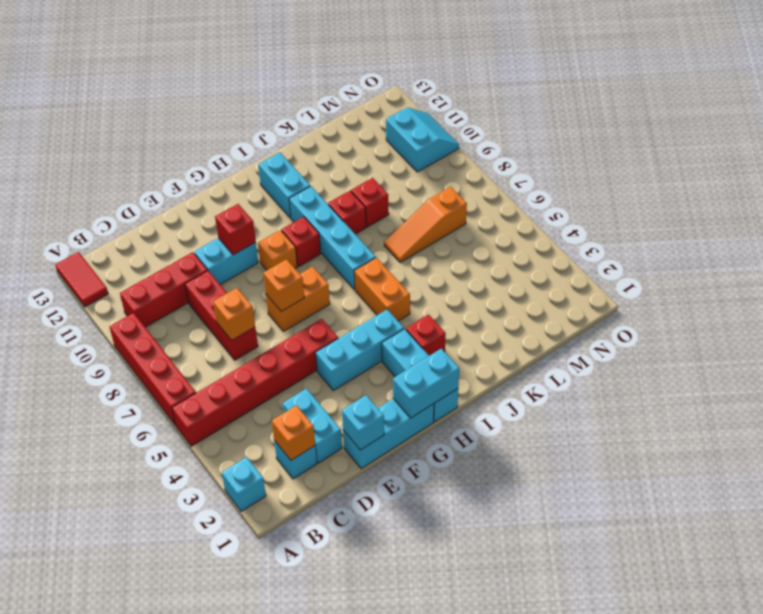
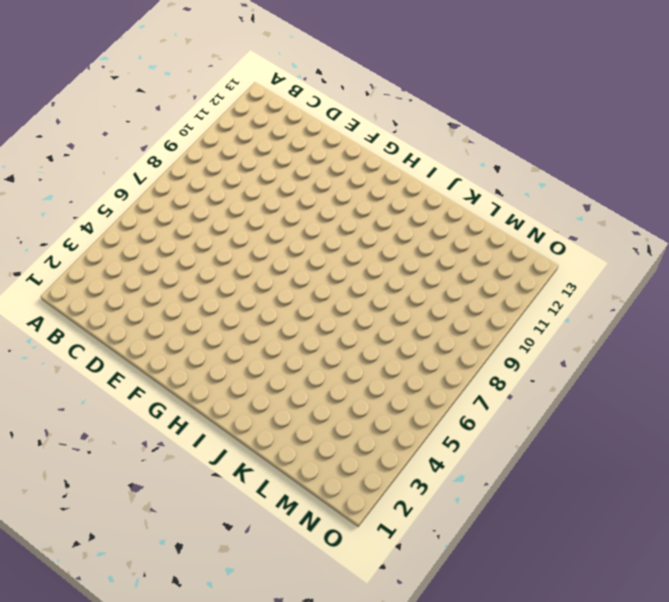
none -> cyan brick A2 level 1
none -> red brick A5:F5 level 1
none -> red brick A6:A9 level 1

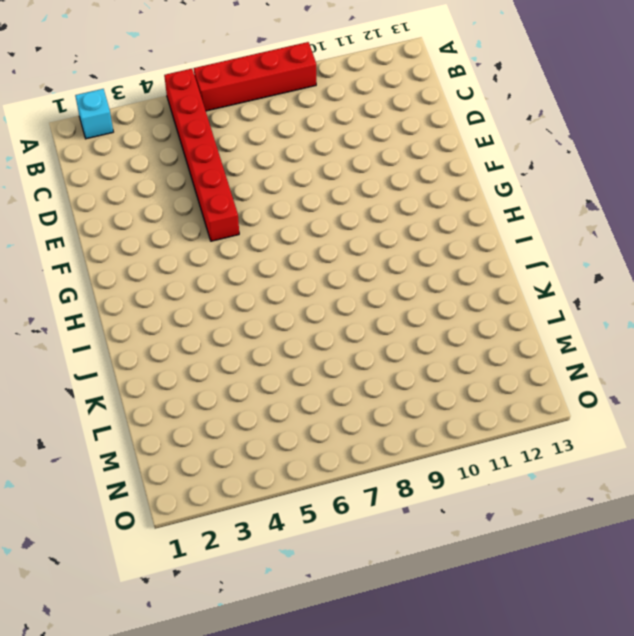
none -> red tile A12:A13 level 1
none -> red brick B10:D10 level 1
none -> cyan brick C2 level 1

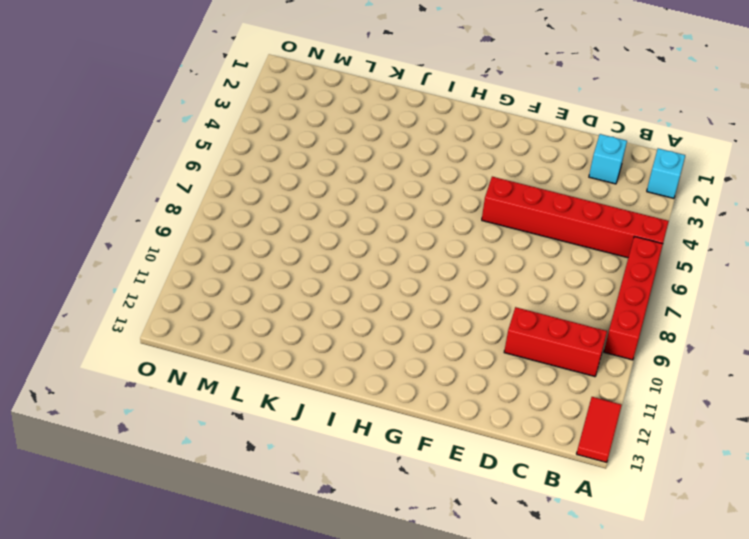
none -> cyan brick D2:D3 level 1
none -> red brick D7:D9 level 1
none -> cyan brick E1:G1 level 1

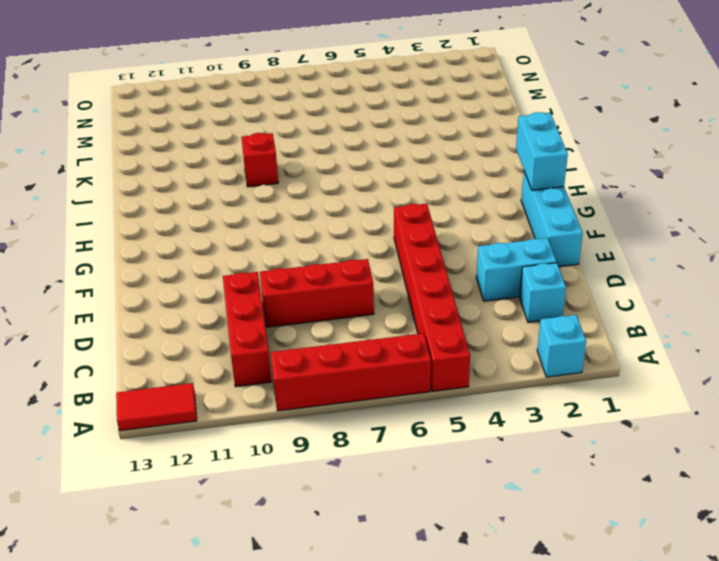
none -> cyan brick E10:F10 level 1
none -> cyan brick F4:H4 level 1
none -> orange brick F7:G7 level 1

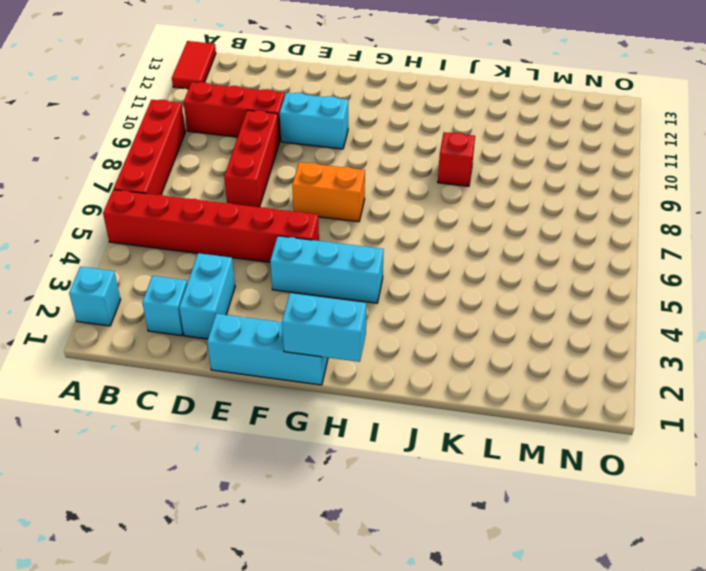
none -> orange brick G9 level 1
none -> cyan brick H1:H3 level 1
none -> red brick H9 level 1

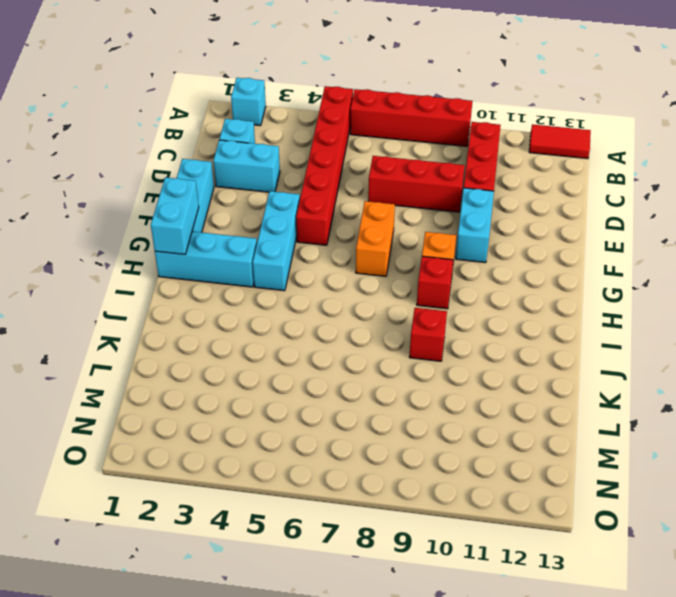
none -> red brick I3 level 1
none -> orange brick I5:I6 level 1
none -> cyan brick I7:I10 level 1

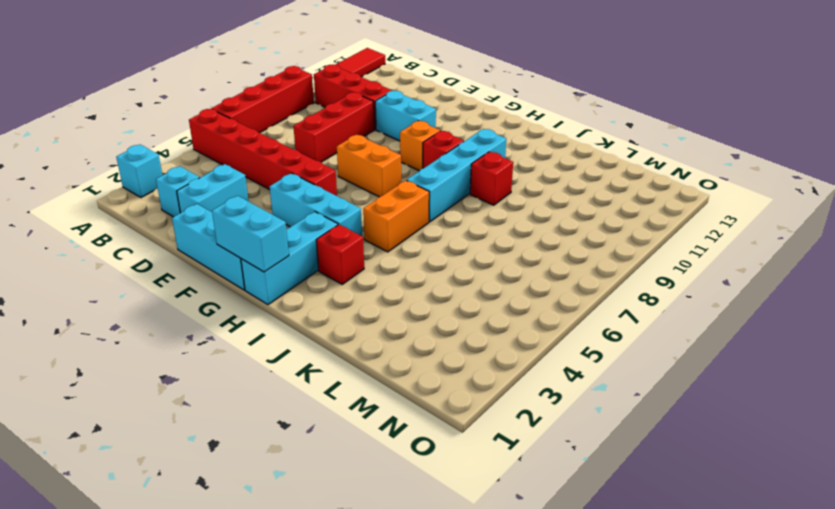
none -> cyan brick I11:I12 level 1
none -> orange slope K7:M7 level 1 top M
none -> red brick K9 level 1

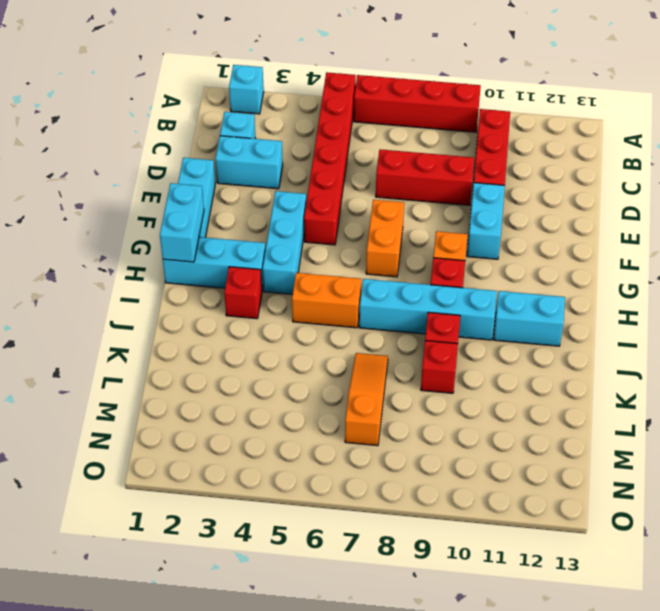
none -> red tile A12:A13 level 1
none -> cyan slope N10:O11 level 1 top N
none -> orange brick C2 level 2

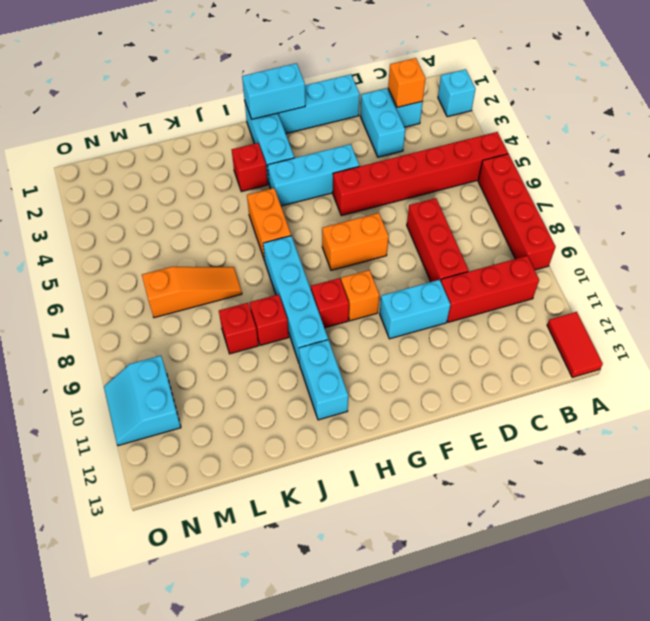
none -> orange brick D7 level 2
none -> cyan brick E1 level 2
none -> orange brick F7 level 2

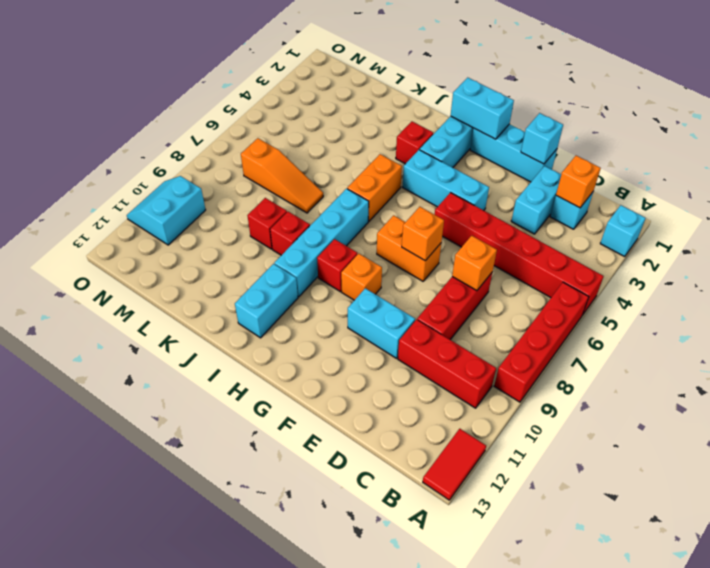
none -> red brick F10 level 2

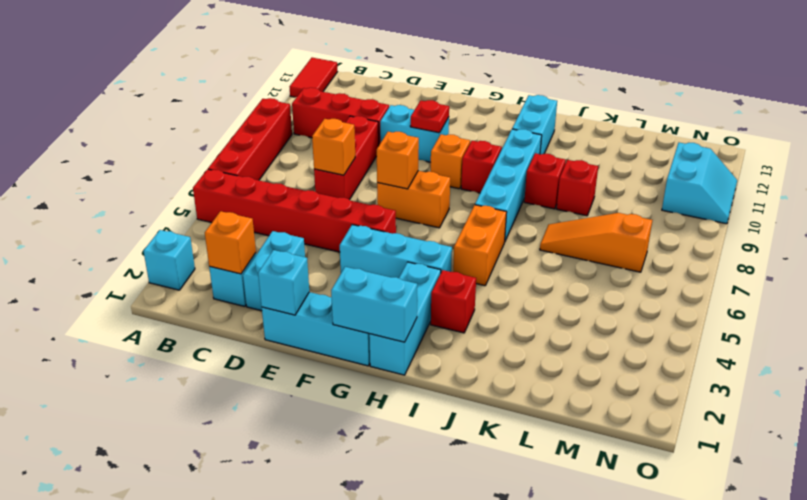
red plate F10 level 2 -> red brick F10 level 2

